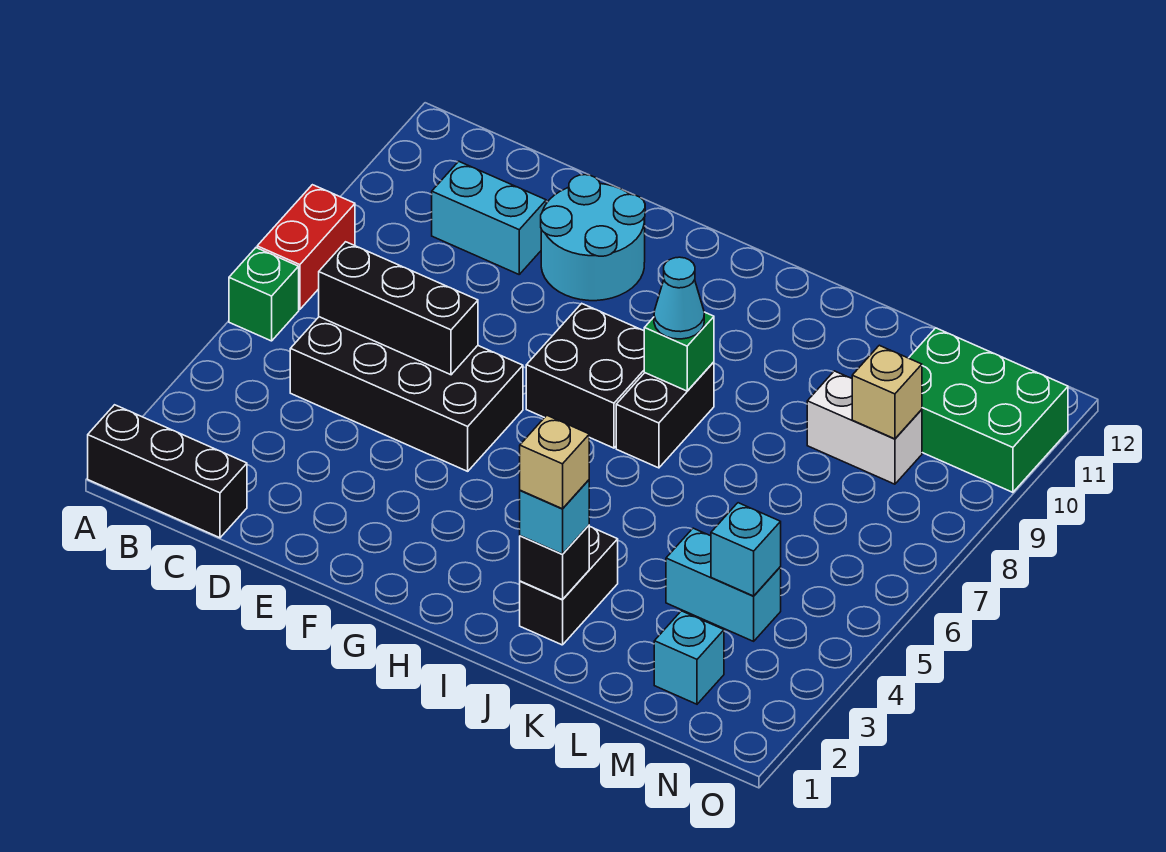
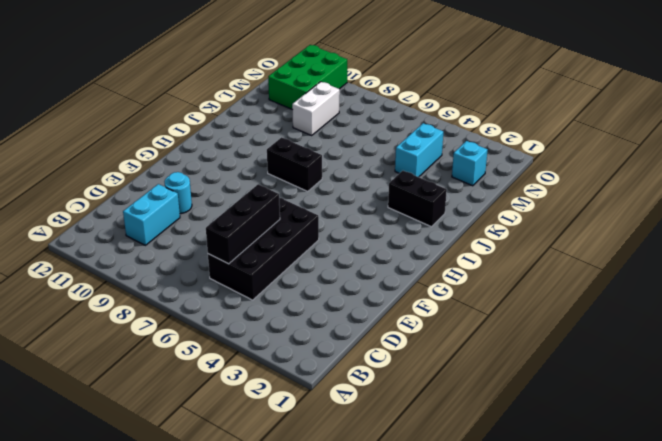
cyan round brick E10 level 1 -> cyan round brick E10:F11 level 1
none -> black brick A1:C1 level 1
none -> green brick A6 level 1
none -> red brick A7:A8 level 1

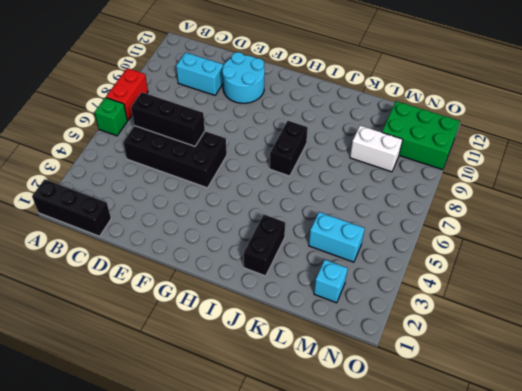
none -> black brick G7:H8 level 1
none -> green brick I8 level 2
none -> black brick J2 level 2

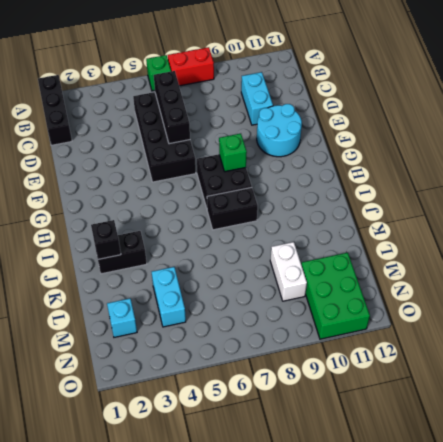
green brick G8 level 2 -> green brick I8 level 2
none -> cyan brick M4 level 2
none -> tan brick M9 level 2
none -> cyan cone I8 level 3

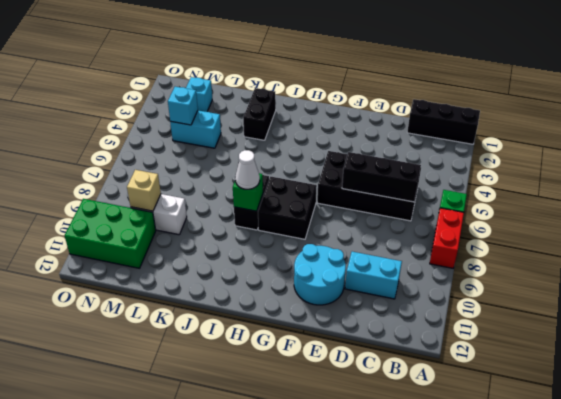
white cone I8 level 3 -> cyan cone I8 level 3
none -> black brick J2 level 2
none -> cyan brick J2 level 3
none -> tan brick J2 level 4

